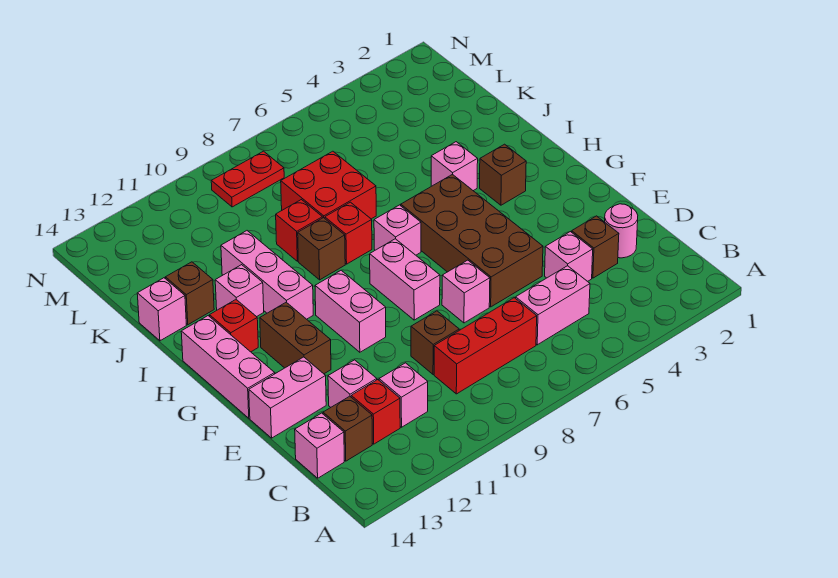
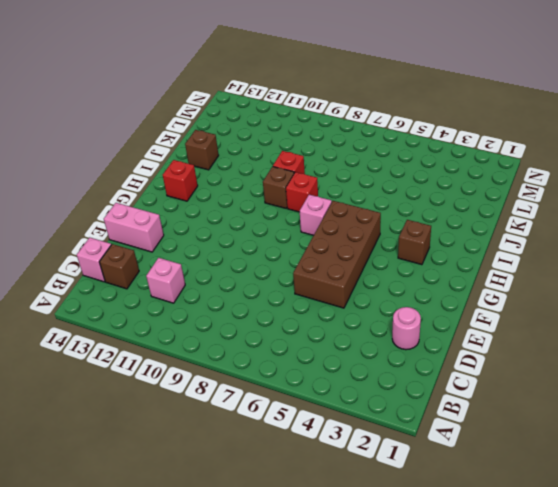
none -> pink brick C5:C6 level 1
none -> red brick C7:C9 level 1
none -> red brick C12 level 1
none -> brown brick D3 level 1

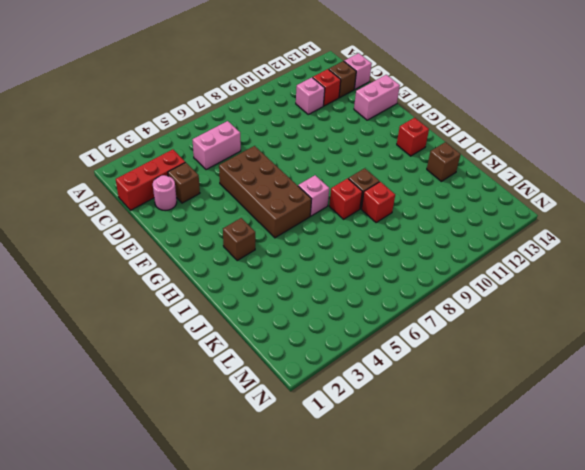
red brick C1:C3 level 1 -> red brick C7:C9 level 1
none -> pink brick D4 level 1
none -> brown brick D9 level 1
none -> pink brick D12 level 1
none -> pink brick E7 level 1

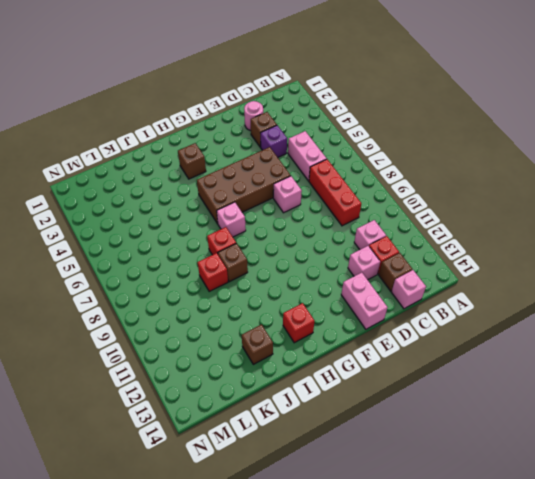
purple brick D4 level 1 -> pink brick D4 level 1
none -> brown brick D9 level 1
none -> pink brick F8:G8 level 1
none -> pink brick F10:G10 level 1
none -> brown brick F12:G12 level 1

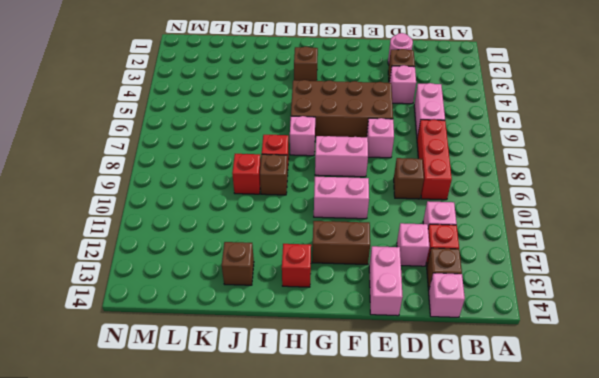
none -> pink brick F14:H14 level 1
none -> pink brick H11:J11 level 1
none -> pink brick I4 level 1
none -> pink brick I12 level 1

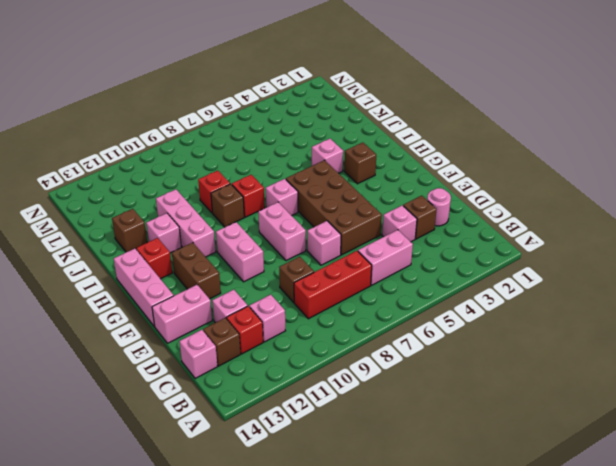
none -> red brick J7:K8 level 1
none -> pink brick J14 level 1
none -> red plate M8:M9 level 1

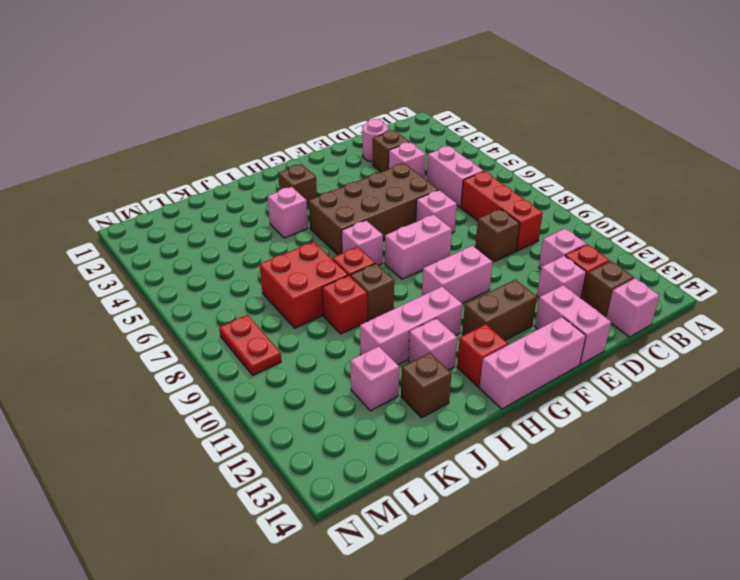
pink brick K12 level 1 -> pink brick J14 level 1

